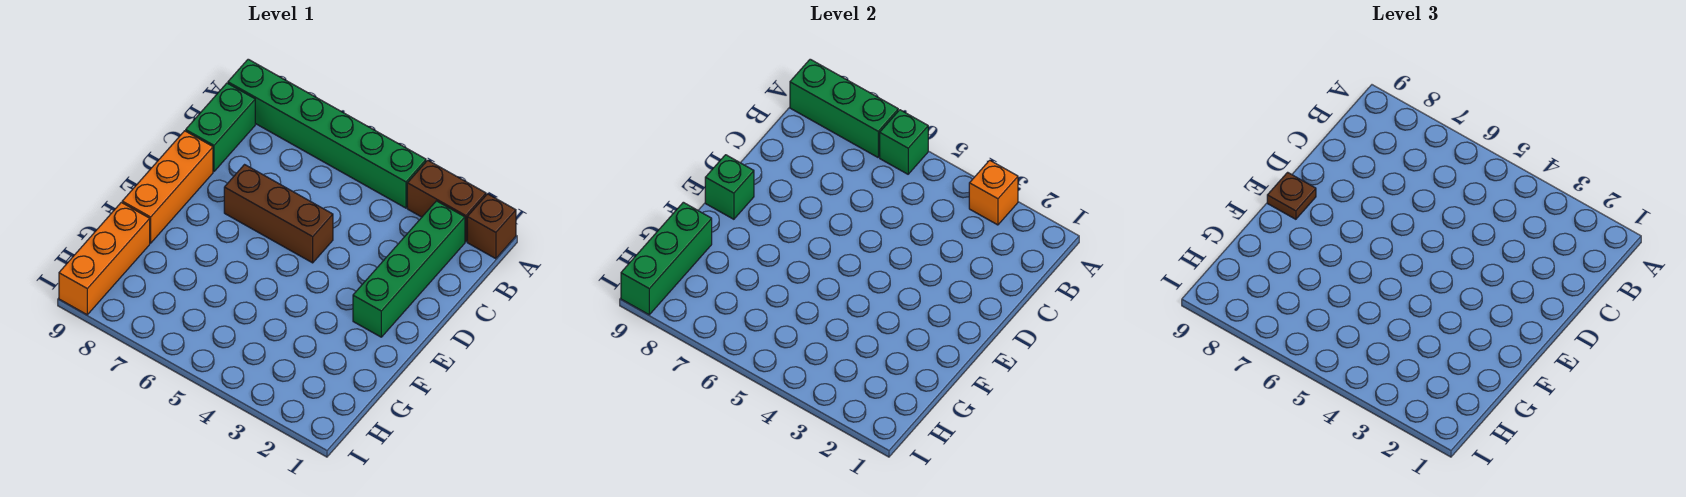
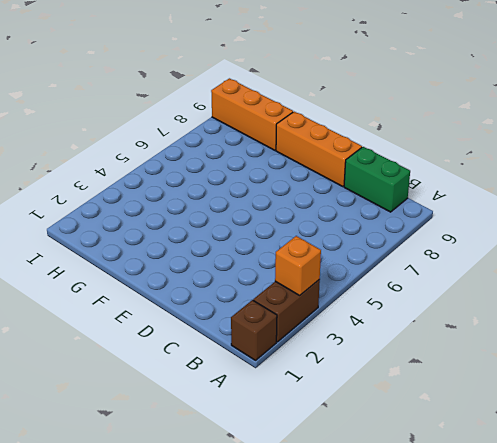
none -> green brick A4:A9 level 1
none -> green brick B2:E2 level 1
none -> brown brick D5:D7 level 1

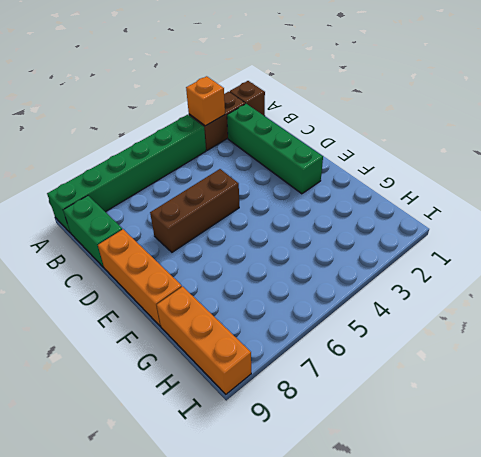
none -> green brick A6 level 2
none -> green brick A7:A9 level 2
none -> green brick E9 level 2

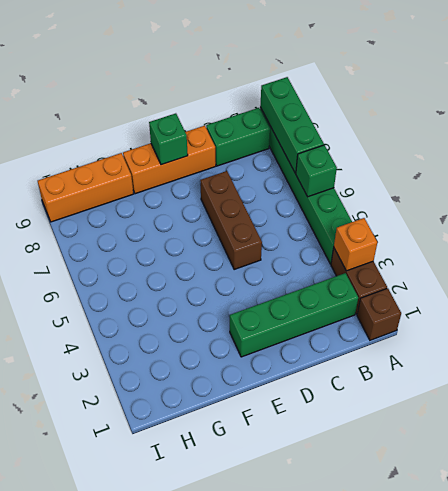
none -> green brick G9:I9 level 2
none -> brown plate E9 level 3

